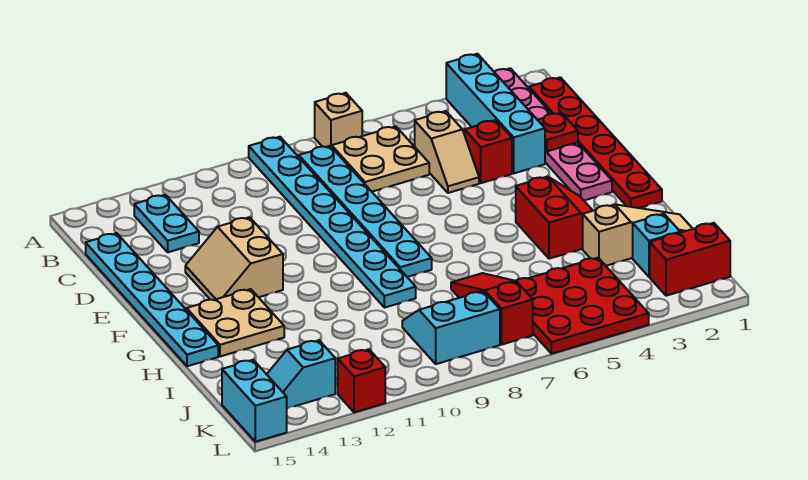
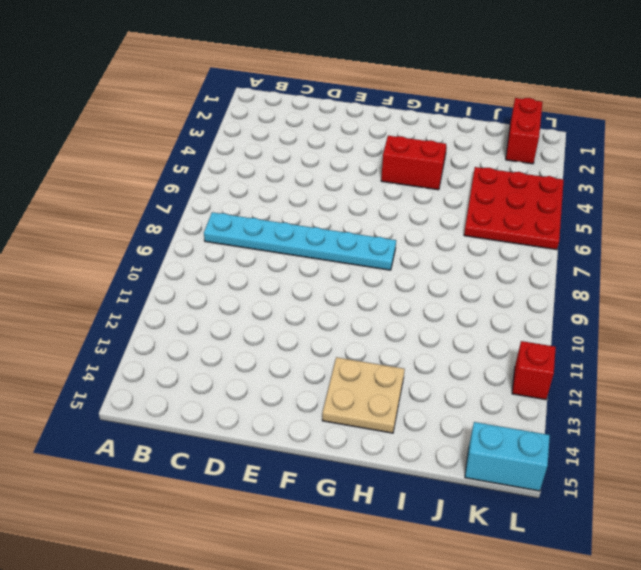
none -> pink plate A2:F2 level 1
none -> cyan brick A3:D3 level 1
none -> tan brick A7 level 1

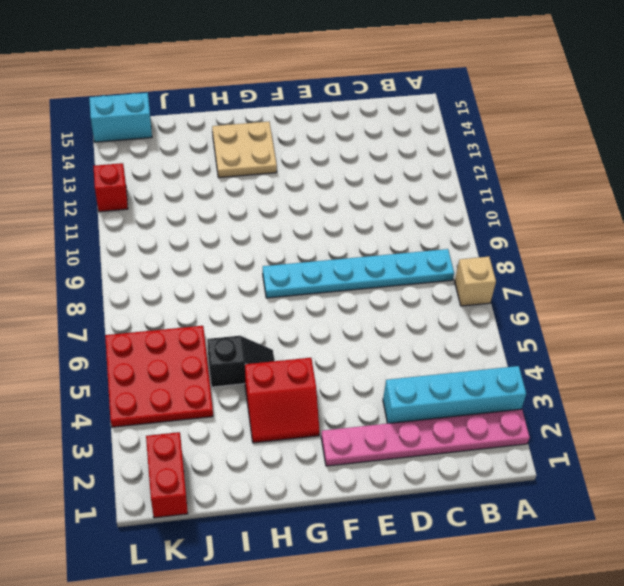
black slope H5:I5 level 1 top I -> none
none -> cyan plate A9:H9 level 1
none -> red plate B1:G1 level 1
none -> tan plate B6:C7 level 1

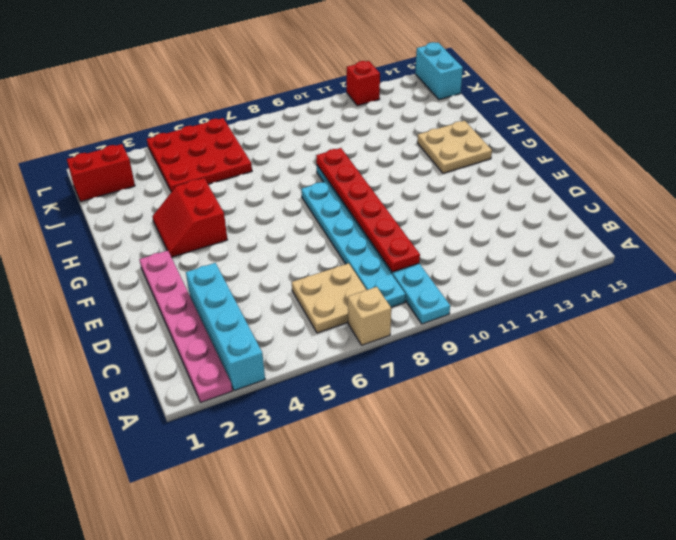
red plate C9:H9 level 2 -> red plate B1:G1 level 1
none -> cyan plate B13:C13 level 1
none -> tan slope C5:D5 level 1 top C
none -> cyan plate C15:H15 level 1

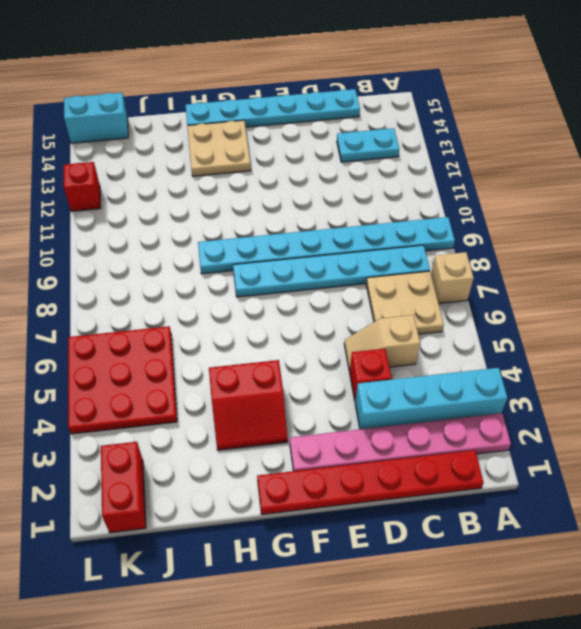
none -> tan slope E12:F13 level 1 top 12
none -> tan slope I1:I3 level 1 top 3
none -> red slope I7:K7 level 1 top K

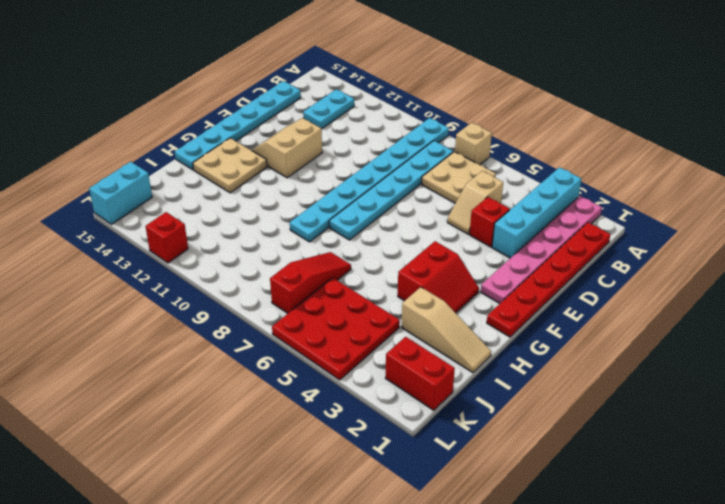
none -> cyan brick J2 level 1
none -> cyan slope J8:K9 level 1 top K
none -> cyan slope K13:K14 level 1 top 13

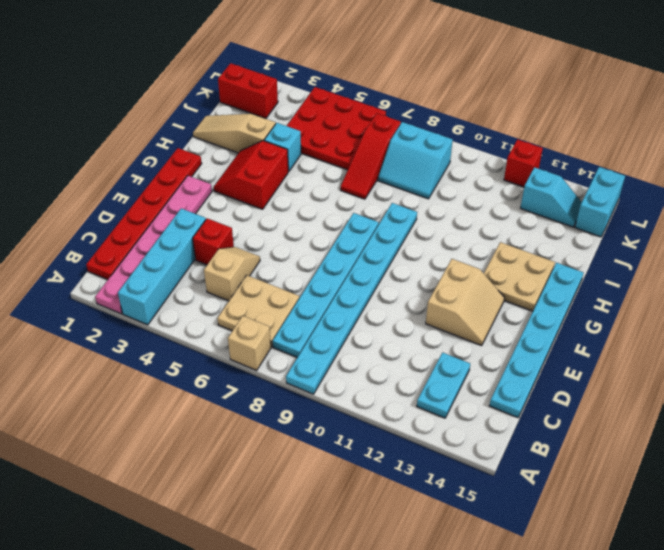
cyan brick I4 level 1 -> cyan brick J2 level 1
none -> red plate D2 level 2

